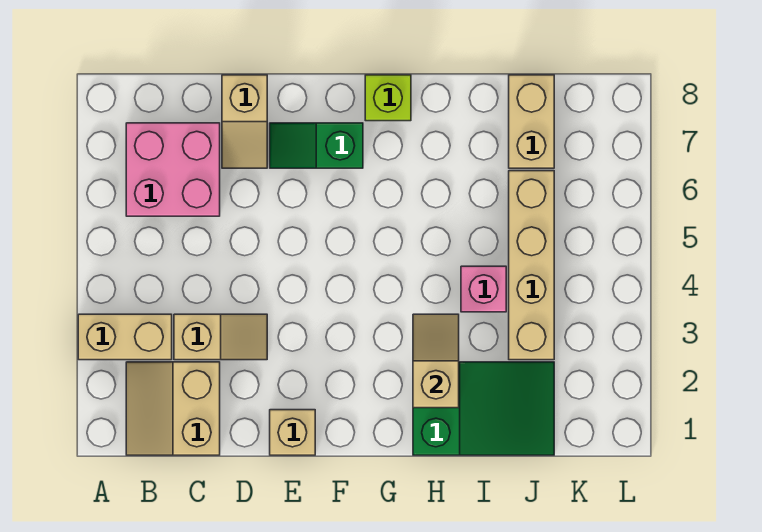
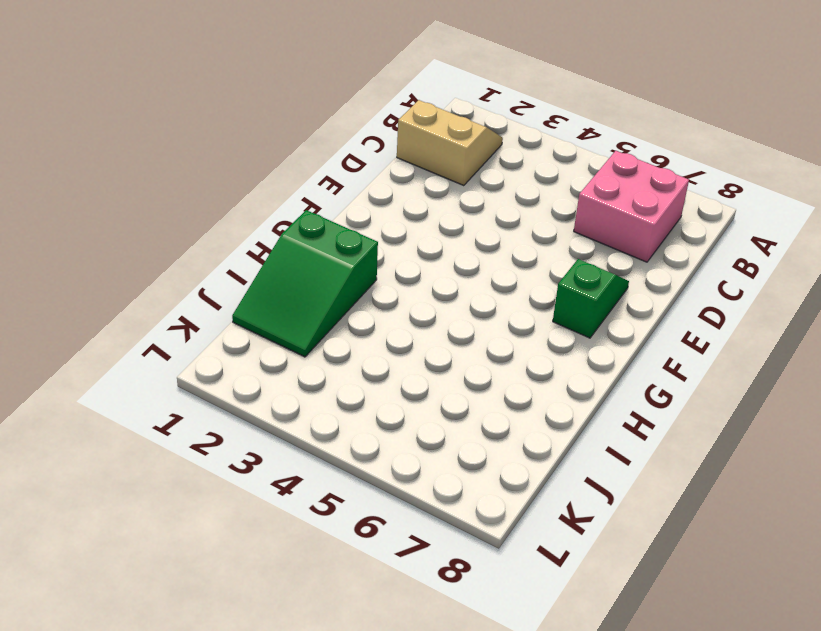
none -> tan brick A3:B3 level 1
none -> tan slope C3:D3 level 1 top C
none -> tan slope D7:D8 level 1 top 8

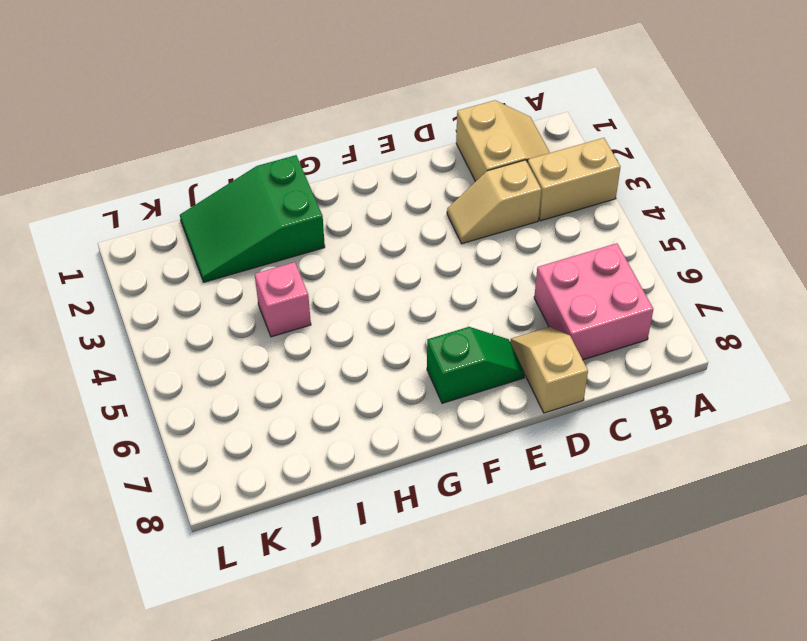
none -> tan brick E1 level 1
none -> lime brick G8 level 1
none -> tan brick J3:J6 level 1

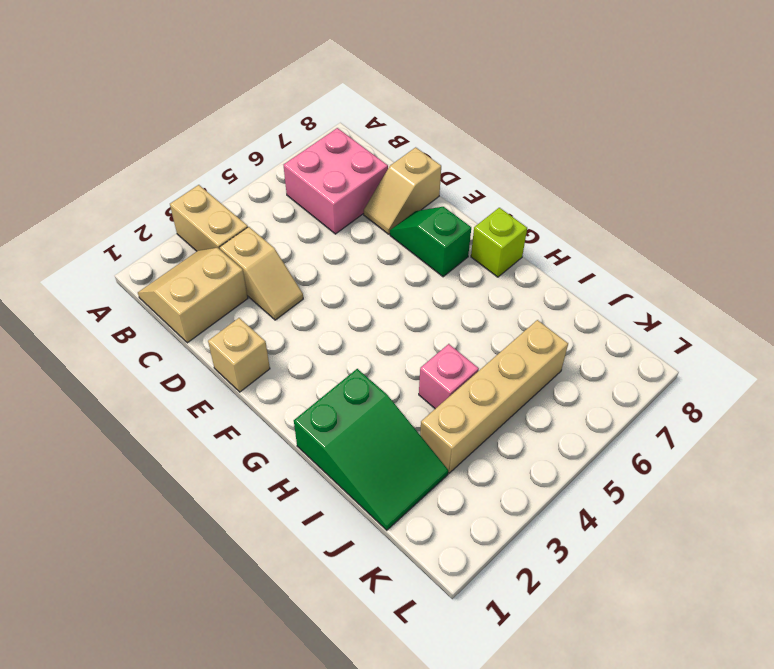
none -> tan brick J7:J8 level 1
none -> tan slope H2:H3 level 2 top 2

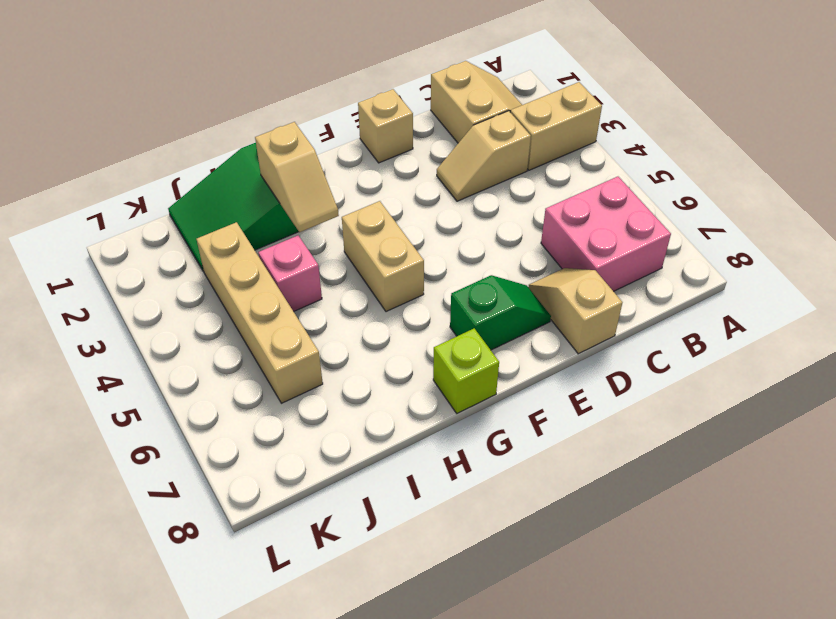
tan brick G4:G5 level 1 -> tan brick J7:J8 level 1

